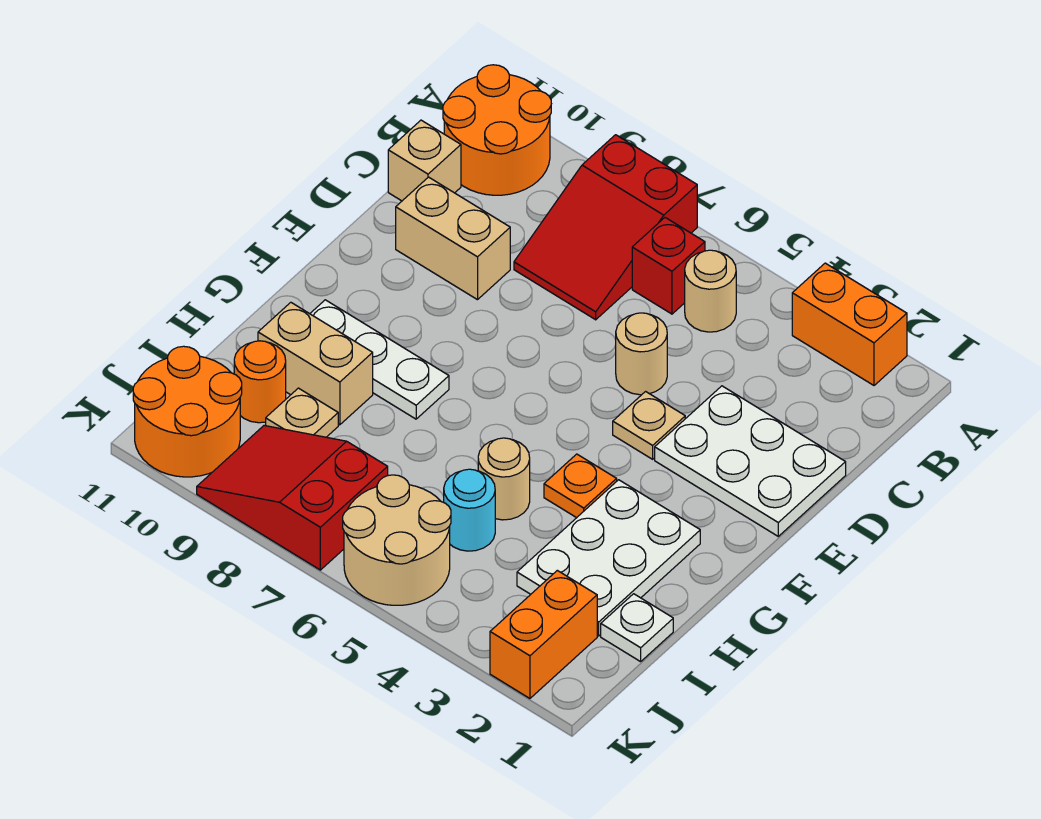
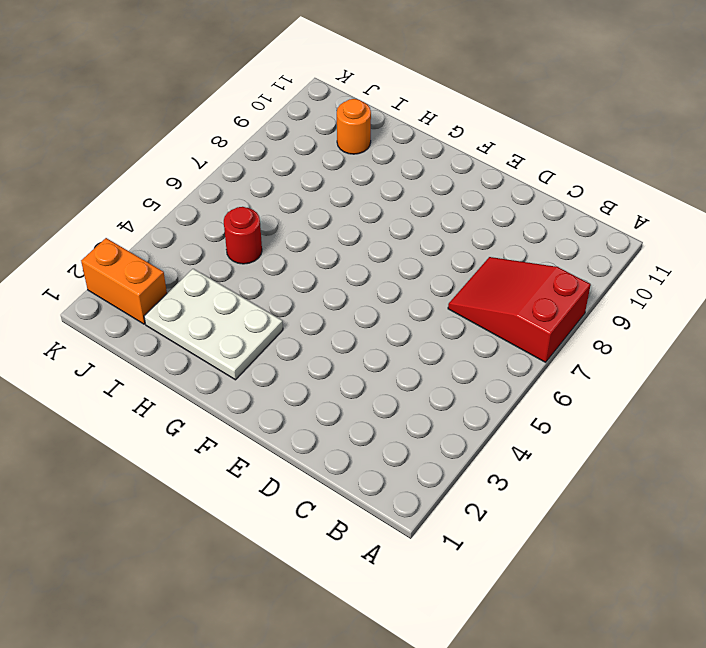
red round brick I5 level 1 -> cyan round brick I5 level 1
none -> orange brick A2:A3 level 1
none -> orange round brick A10:B11 level 1
none -> tan round brick B5 level 1

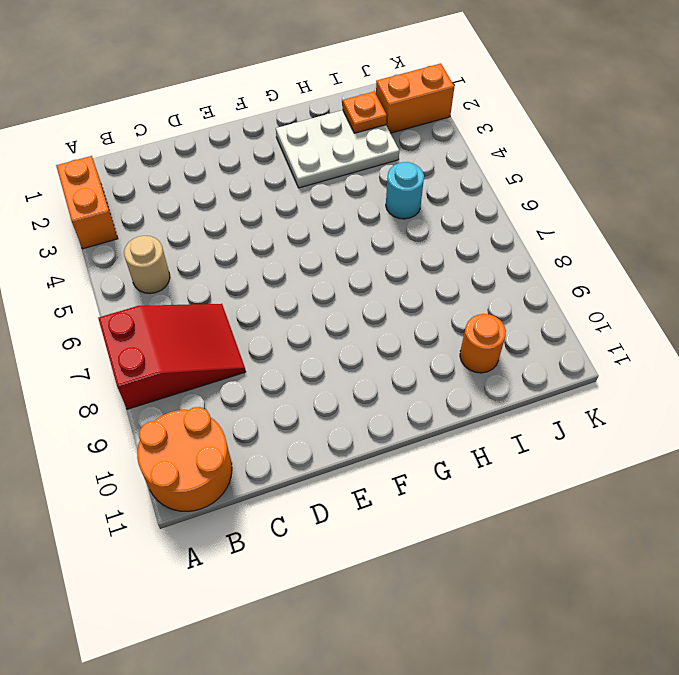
orange plate I2 level 2 -> orange plate G4 level 1
none -> red brick B6 level 1
none -> tan brick C11 level 1
none -> white plate D1:E3 level 1

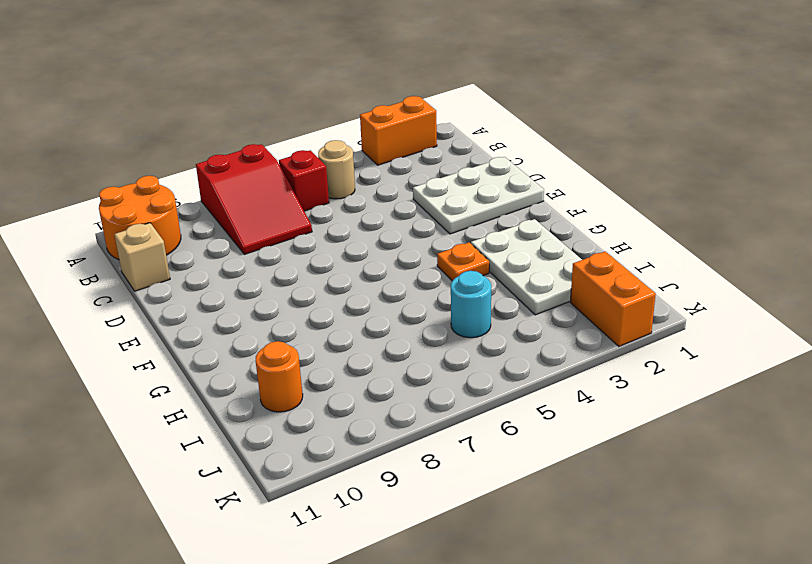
none -> tan round brick D5 level 1
none -> tan brick D9:D10 level 1
none -> tan plate E4 level 1

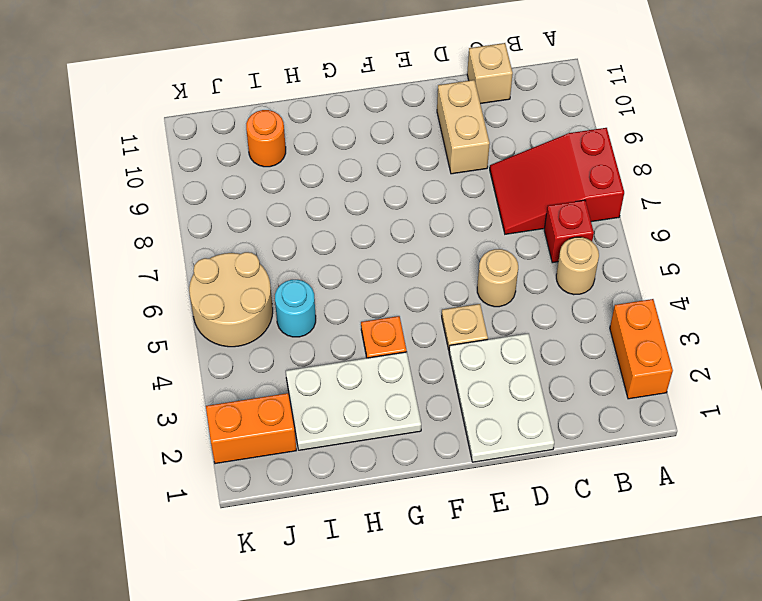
none -> orange round brick A10:B11 level 1
none -> white plate G8:G10 level 1
none -> tan round brick H5 level 1

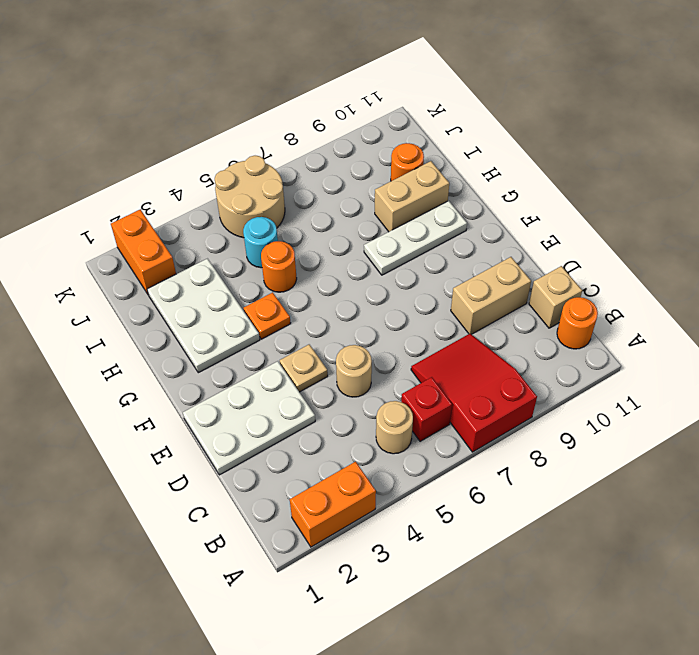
orange round brick B11 level 1 -> orange round brick A10:B11 level 1
orange round brick H5 level 1 -> tan round brick H5 level 1
none -> white plate I1 level 1
none -> tan plate I9 level 1
none -> red slope J7:K9 level 1 top 7

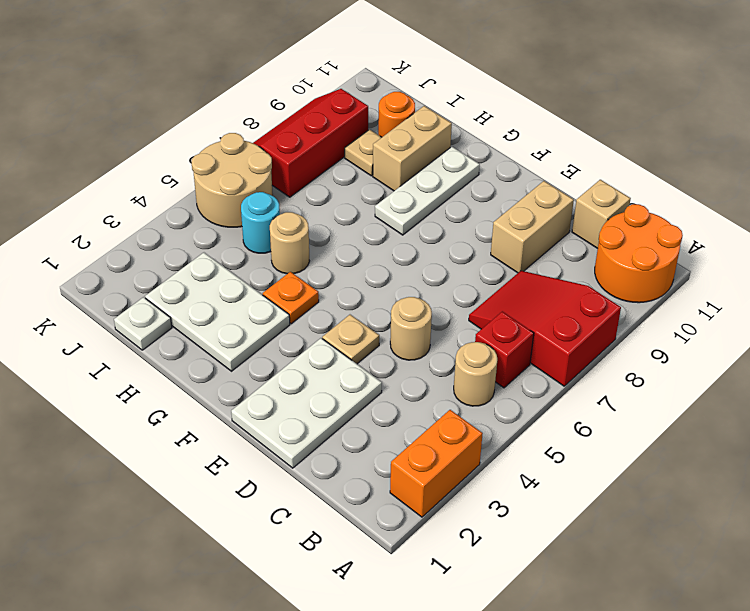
red slope J7:K9 level 1 top J -> red slope J7:K9 level 1 top 7
none -> orange brick J2:K2 level 1
none -> orange round brick J10:K11 level 1

